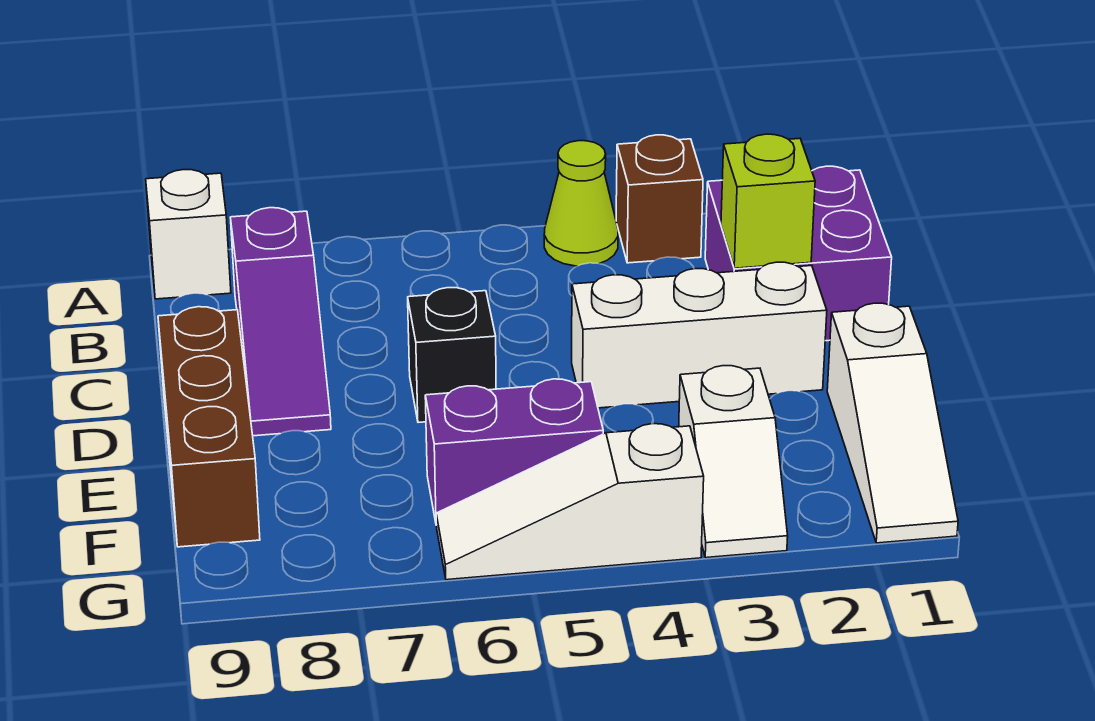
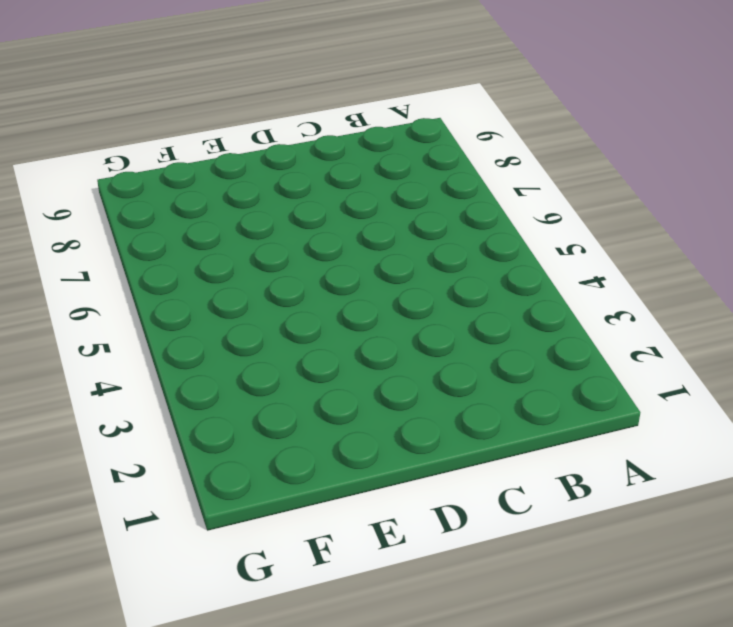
none -> brown brick A3 level 1
none -> lime cone A4 level 1
none -> white brick A9 level 1

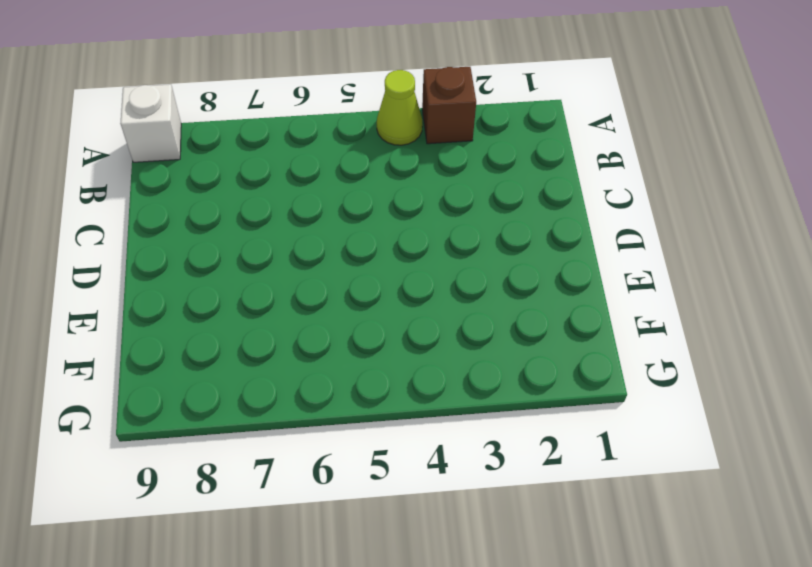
none -> purple brick B1:C2 level 1
none -> purple slope B8:D8 level 1 top B
none -> white brick D2:D4 level 1

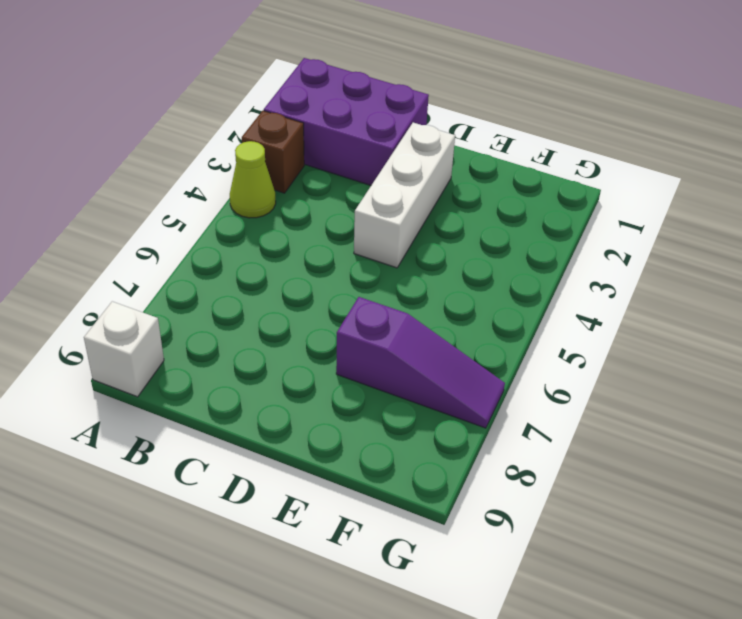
purple brick A1:C2 level 1 -> purple brick B1:C2 level 1
purple slope E7:G7 level 1 top E -> purple slope B8:D8 level 1 top B
none -> black brick D6 level 1
none -> brown brick D9:F9 level 1
none -> white slope E1:G1 level 1 top E

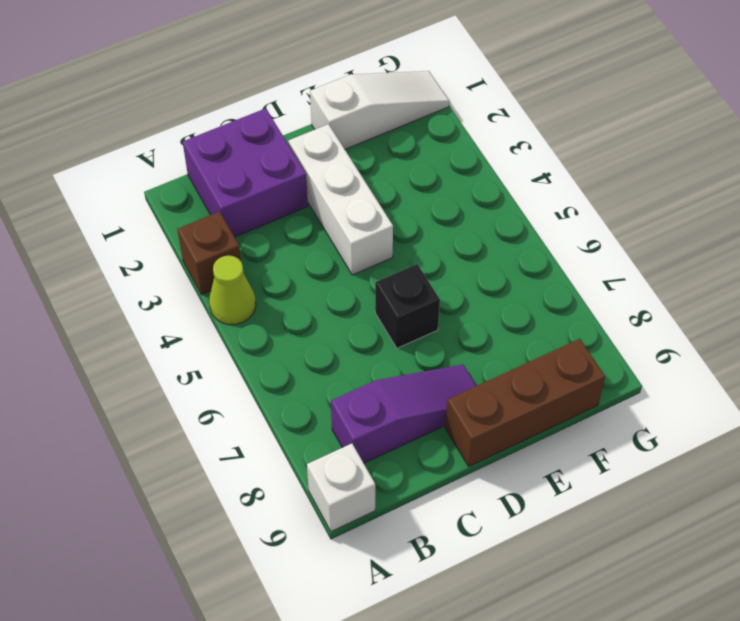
none -> white slope F3:G3 level 1 top F
none -> purple brick F5:F6 level 1
none -> white slope G4:G6 level 1 top 4

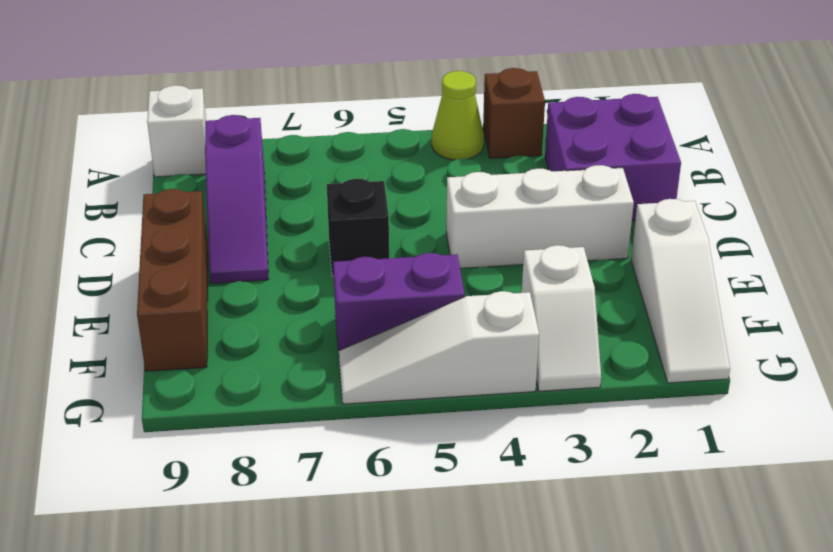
none -> lime brick C2 level 2

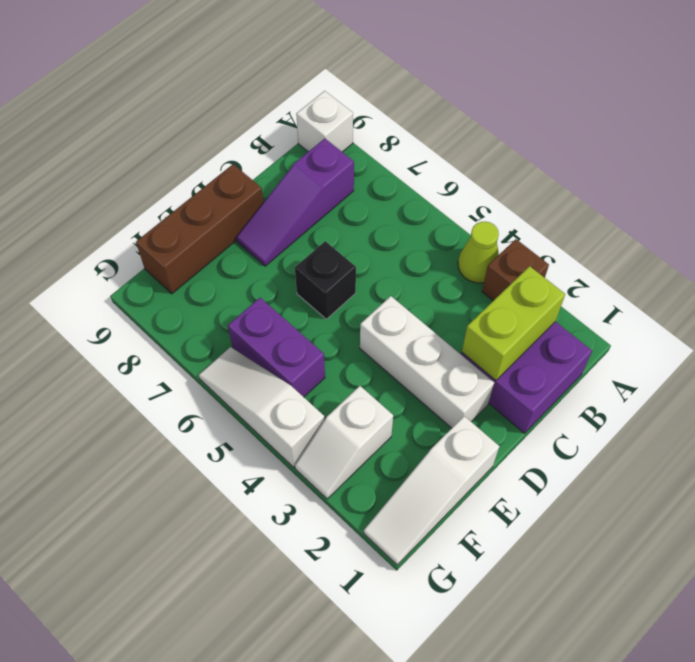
lime brick B2:C2 level 2 -> lime brick C2 level 2

